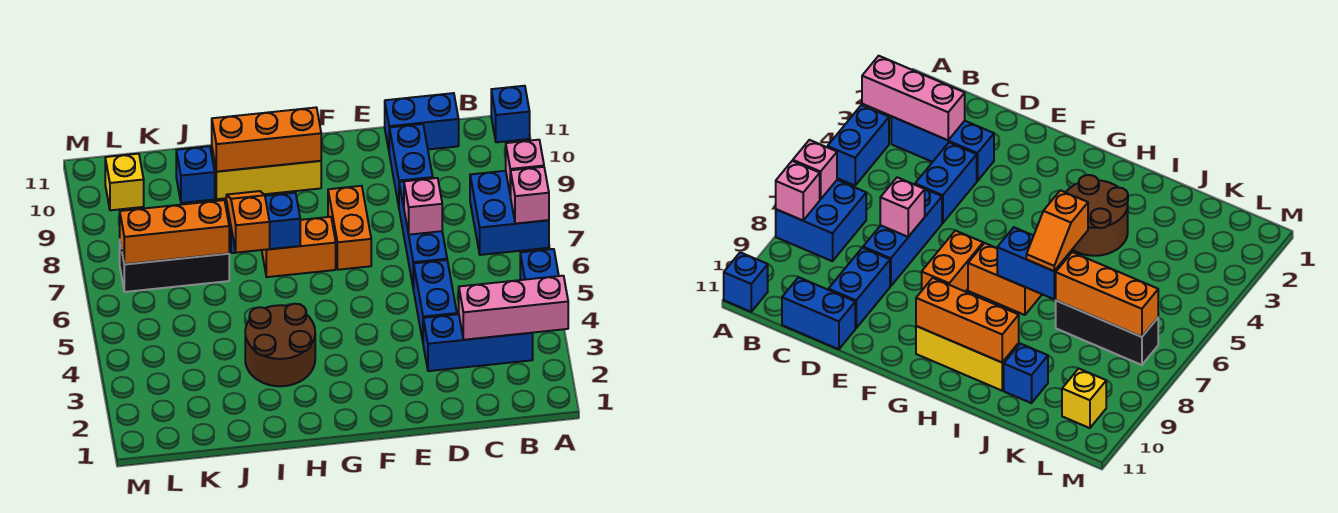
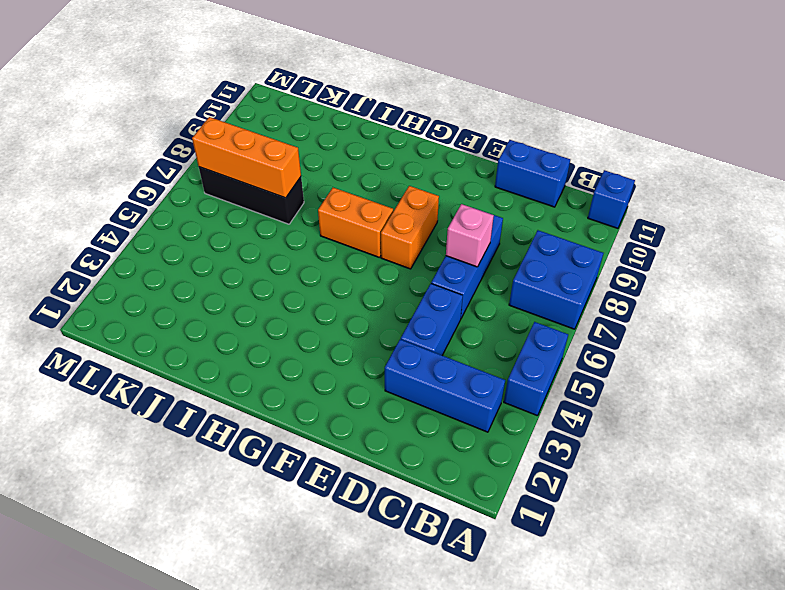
none -> blue brick D9:D10 level 1
none -> yellow brick G10:I10 level 1
none -> brown round brick H3:I4 level 1

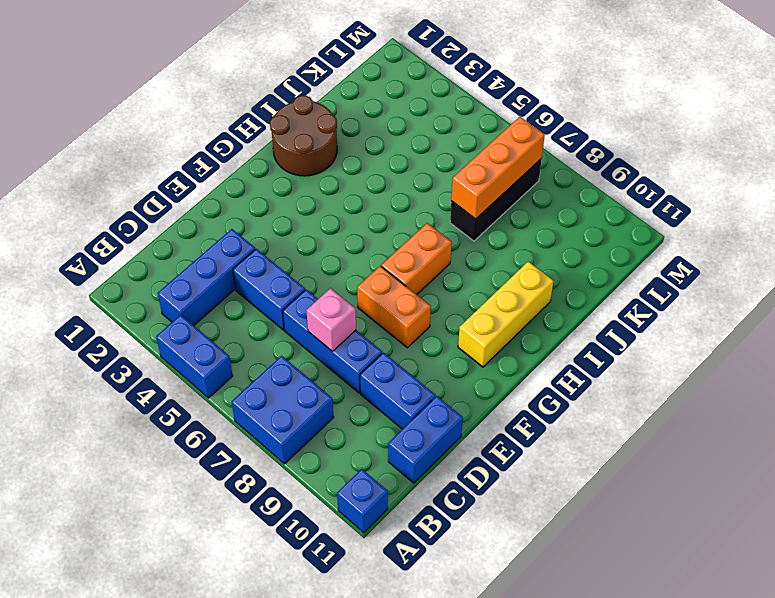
brown round brick H1:I2 level 1 -> brown round brick H3:I4 level 1
none -> blue brick J10 level 1
none -> yellow brick L10 level 1
none -> pink brick A3:C3 level 2

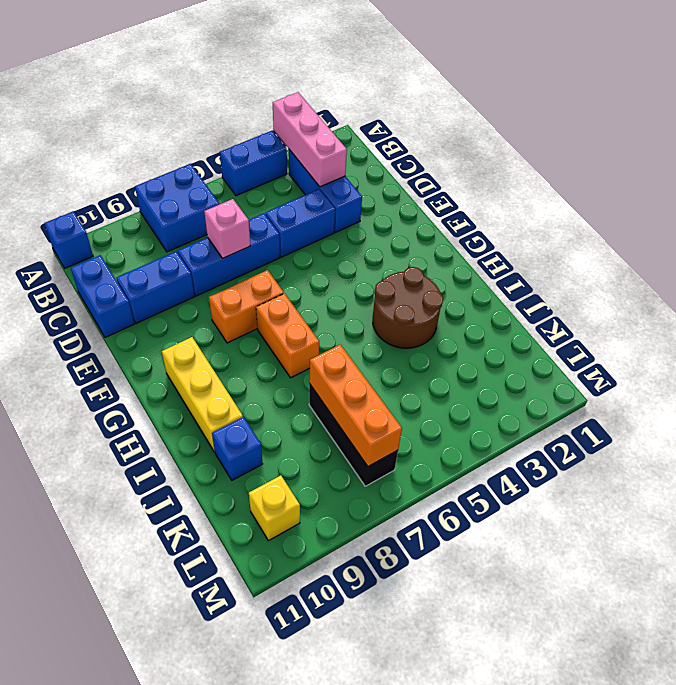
none -> pink brick A7 level 2
none -> pink brick A8 level 2
none -> orange brick G10:I10 level 2

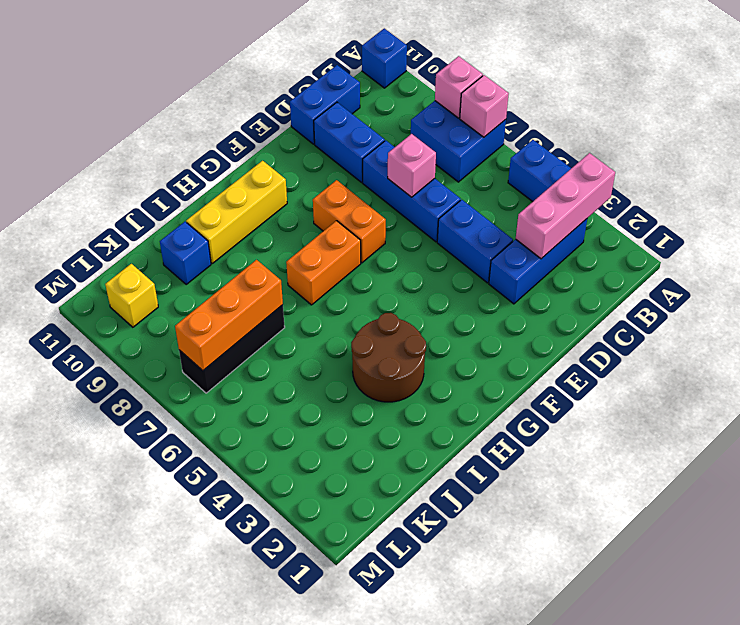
none -> orange brick G10:I10 level 2
none -> blue brick H7:I7 level 2
none -> orange slope I6:I7 level 3 top 6

